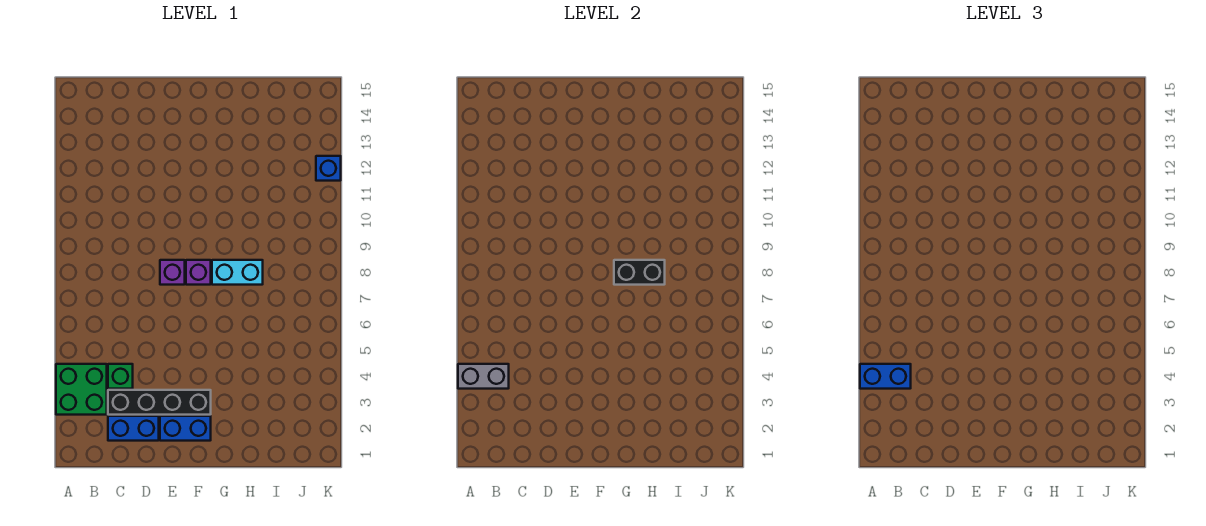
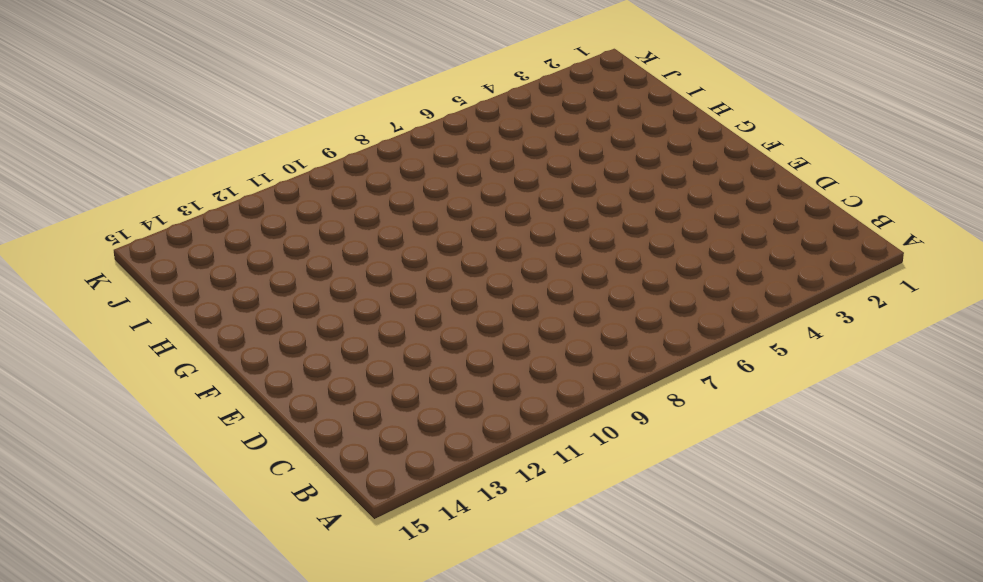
none -> green brick A3:B4 level 1
none -> blue brick C2:D2 level 1
none -> black brick C3:F3 level 1

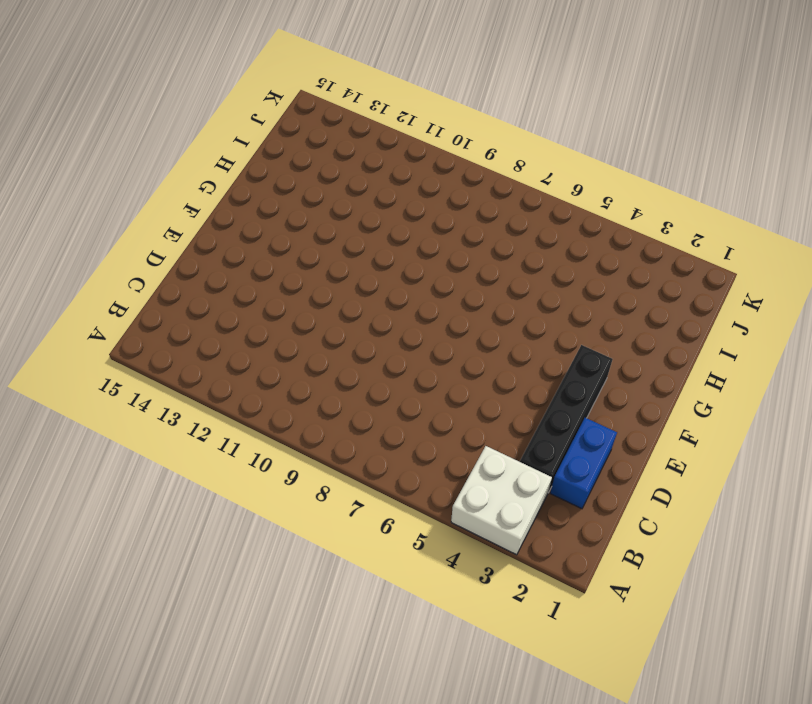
white brick A3:B4 level 1 -> green brick A3:B4 level 1
none -> green brick C4 level 1
none -> blue brick E2:F2 level 1
none -> purple brick E8 level 1

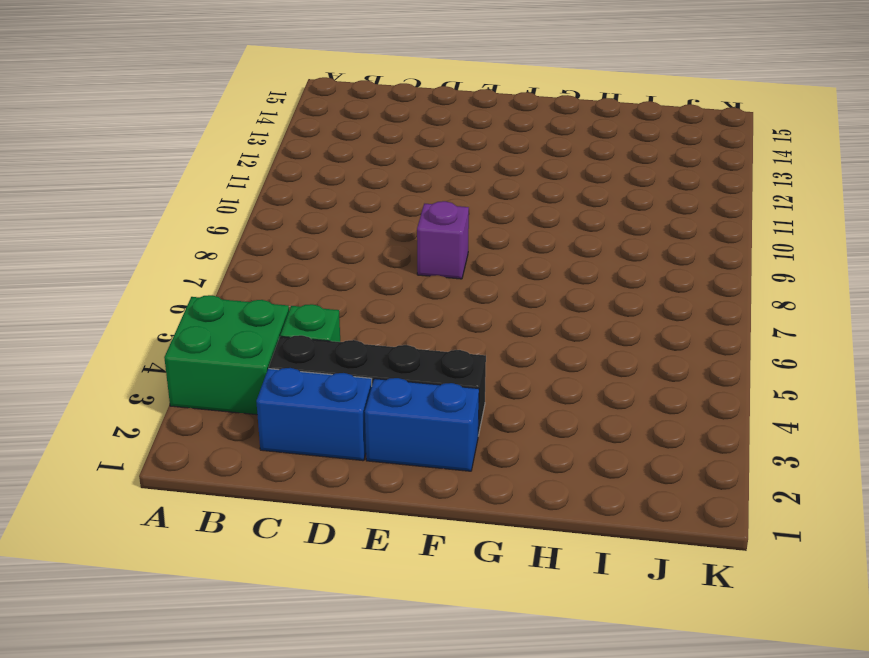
none -> purple brick F8 level 1
none -> cyan brick G8:H8 level 1
none -> blue brick K12 level 1

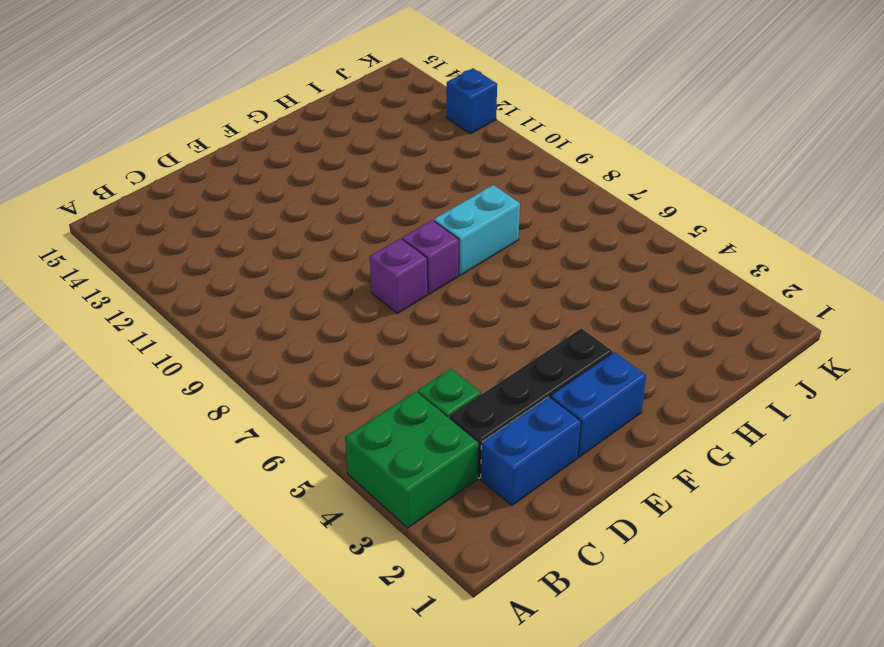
none -> grey brick A4:B4 level 2
none -> black brick G8:H8 level 2
none -> blue brick A4:B4 level 3

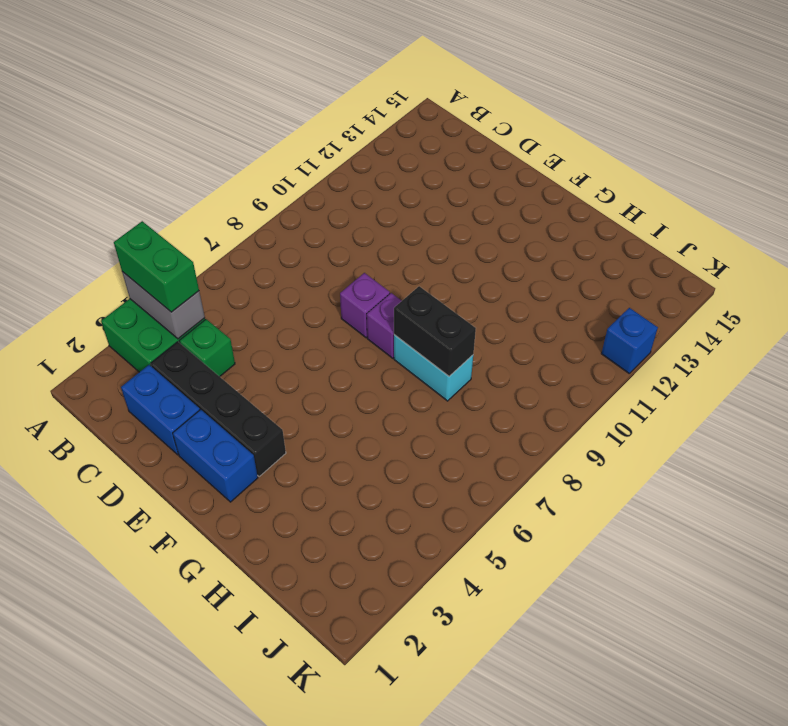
green brick A4:B4 level 3 -> blue brick A4:B4 level 3

